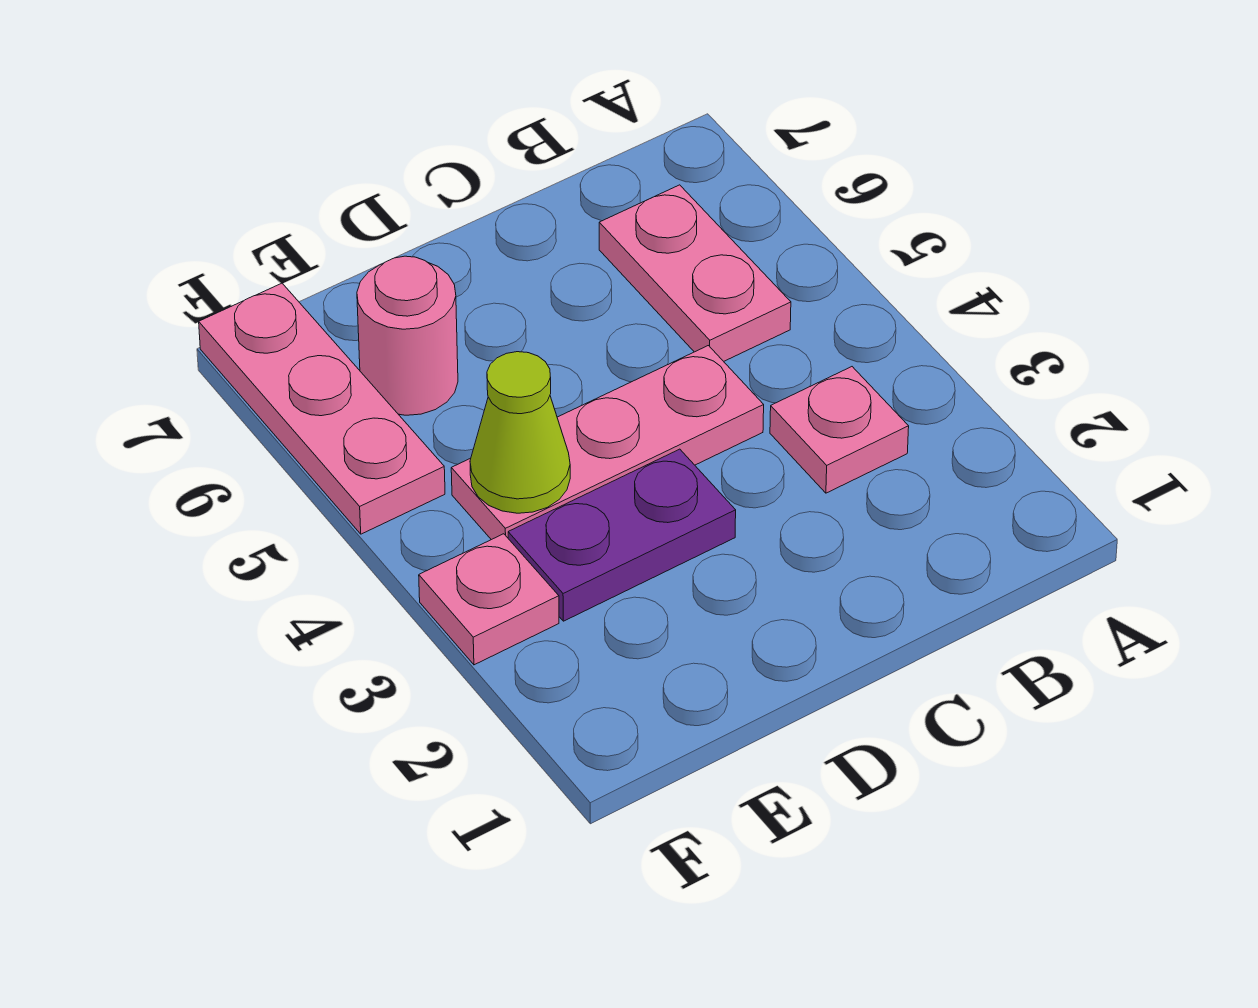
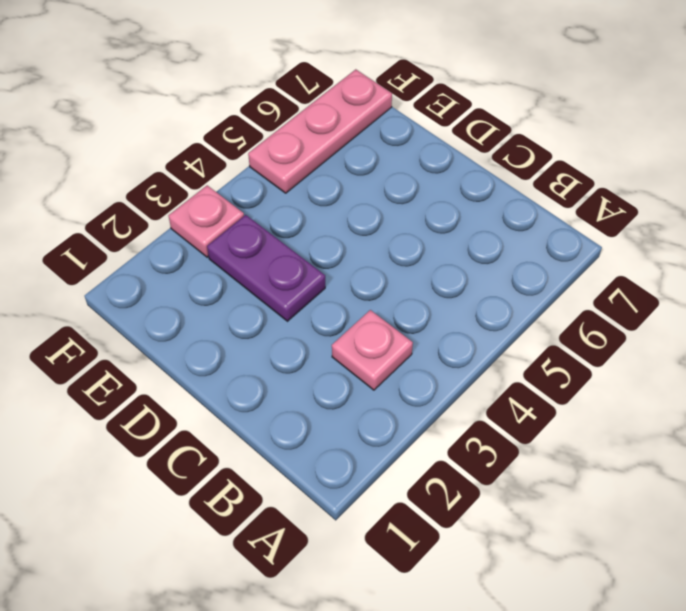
none -> pink plate B5:B6 level 1
none -> pink plate C4:E4 level 1

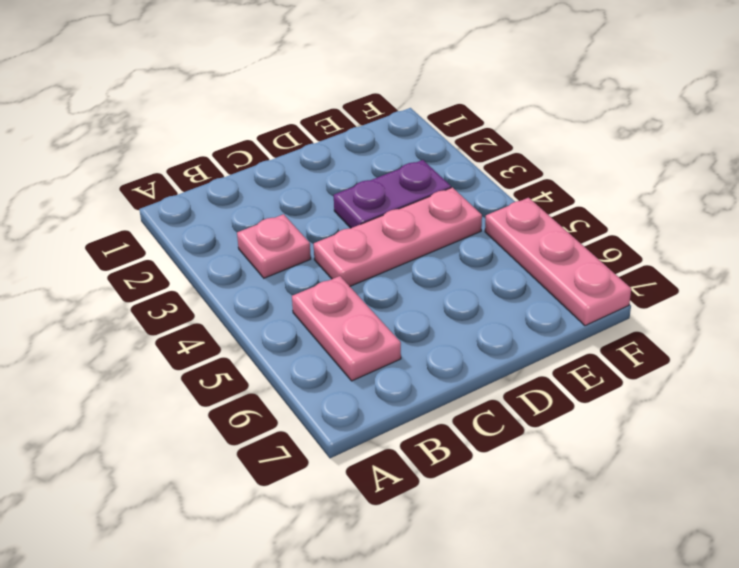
none -> pink round brick E6 level 1
none -> pink plate F3 level 1

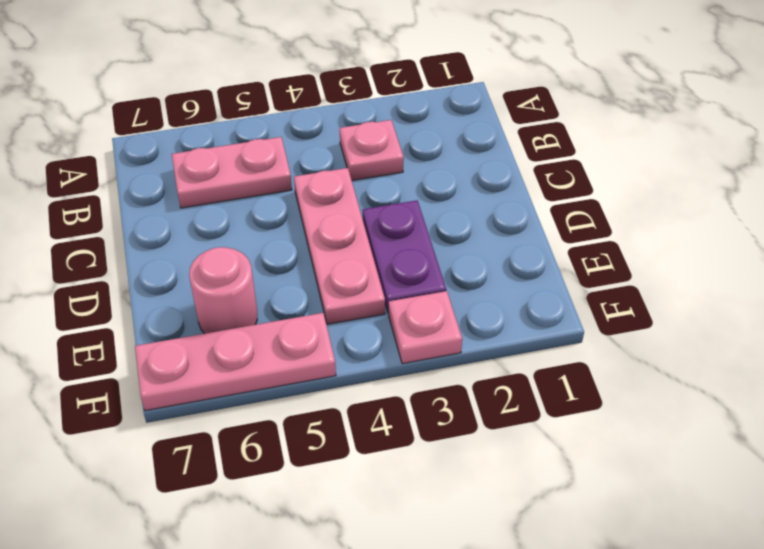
none -> lime cone E4 level 2

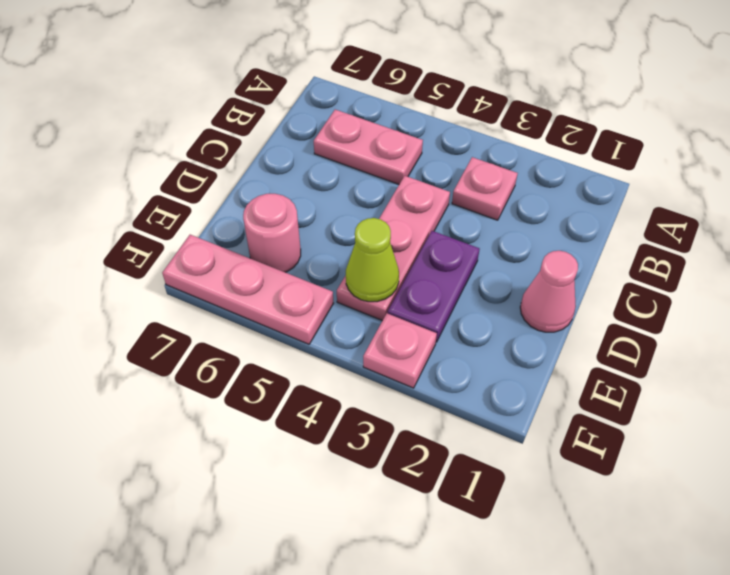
pink cone D1 level 1 -> none

